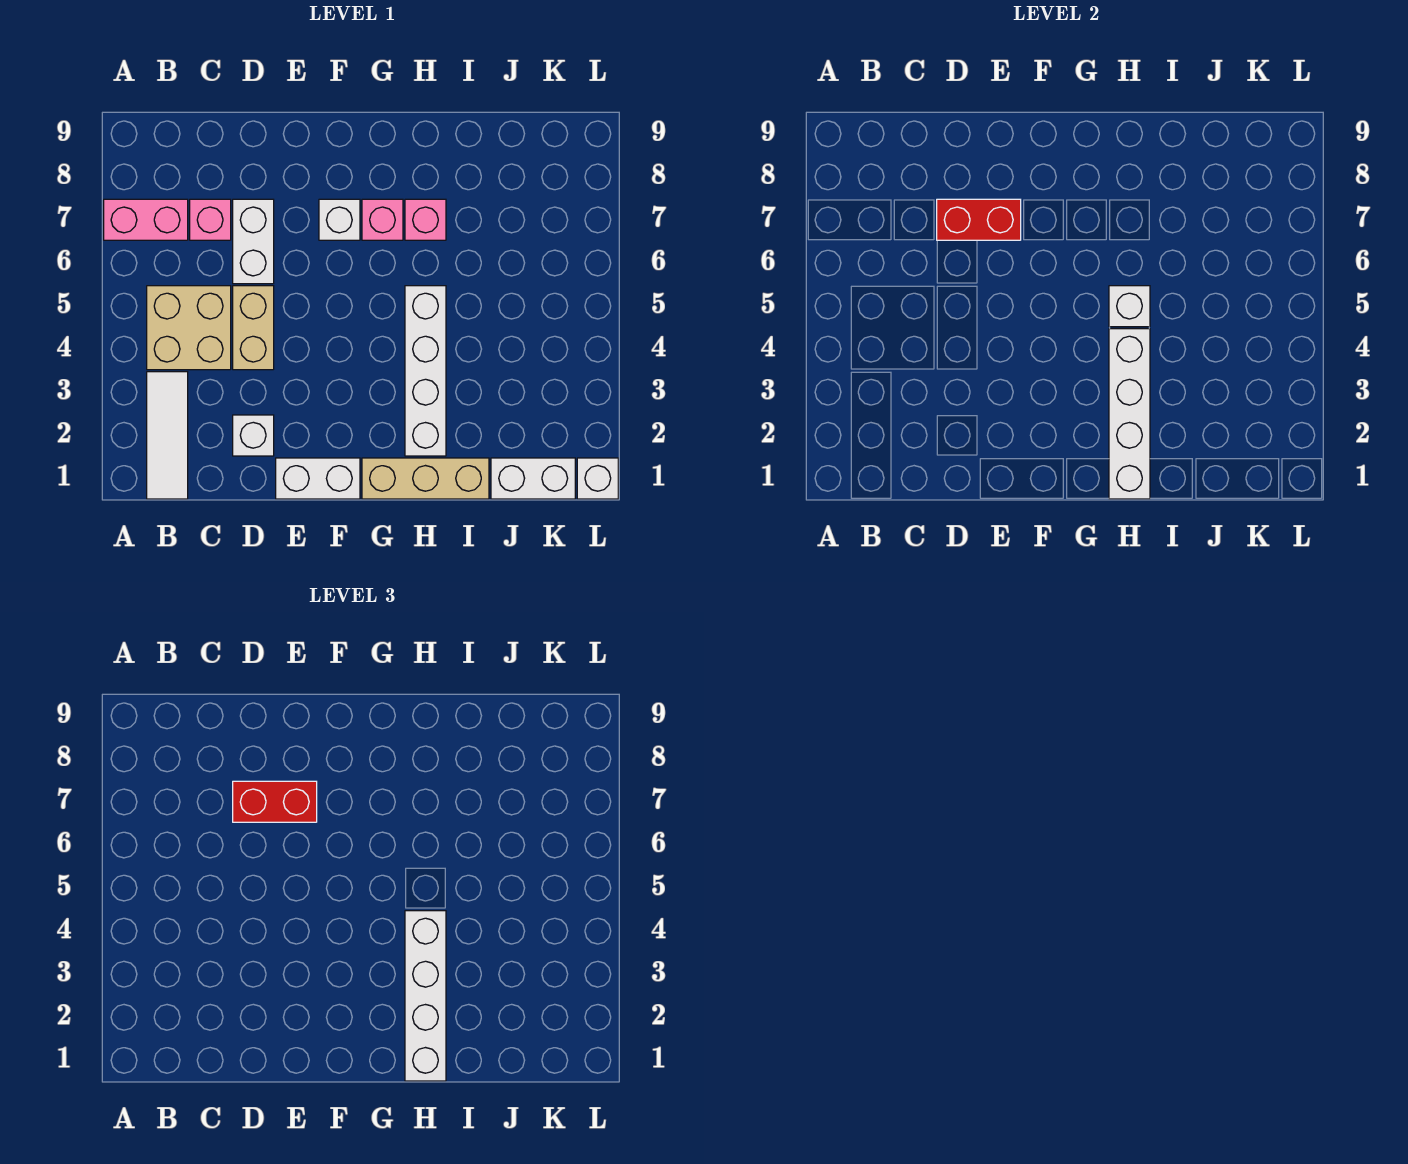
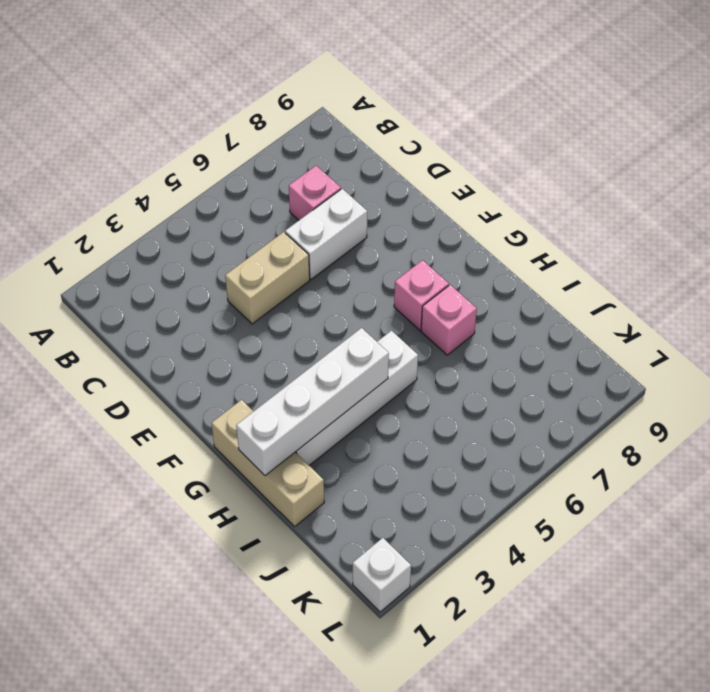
none -> pink brick A7:B7 level 1
none -> white tile B1:B3 level 1
none -> tan brick B4:C5 level 1

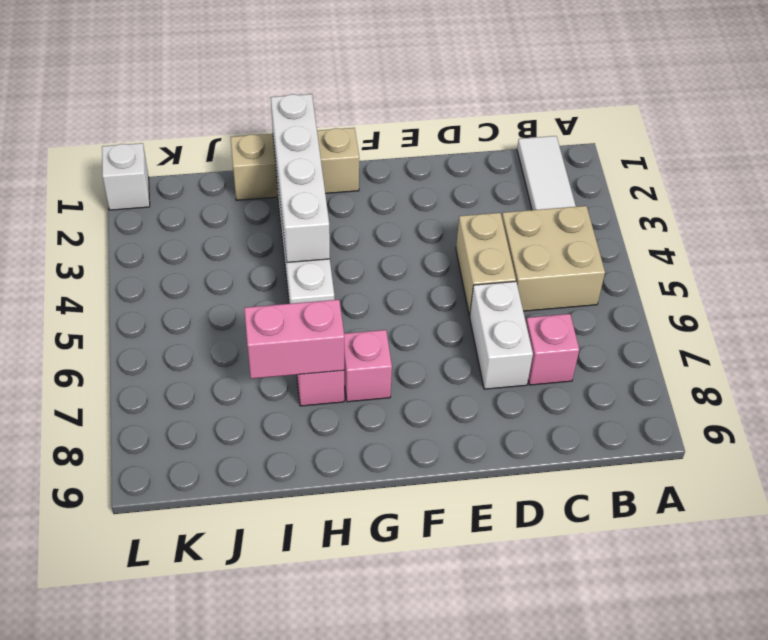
pink brick H7:I7 level 2 -> pink brick A7:B7 level 1
none -> white brick D2 level 1
none -> white brick E1:F1 level 1
none -> white brick F7 level 1

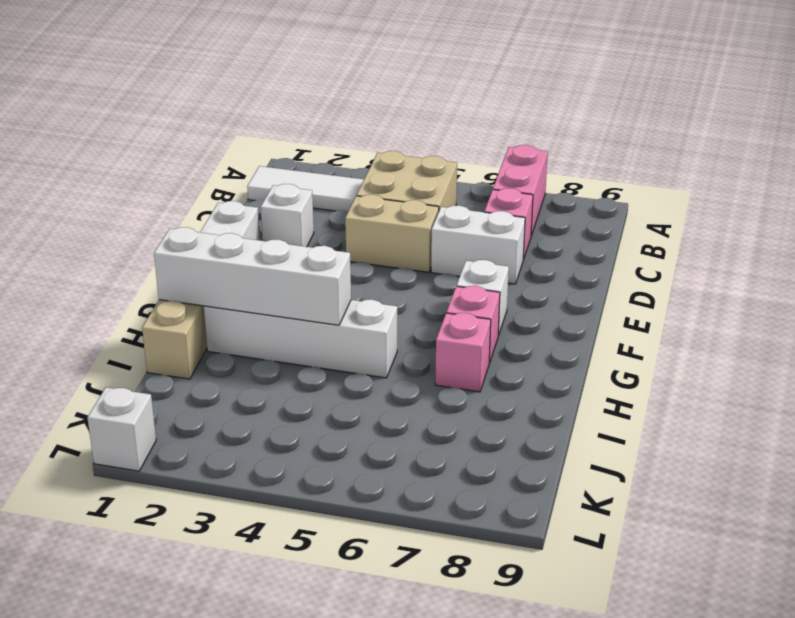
none -> white brick J1:K1 level 1
none -> red brick D7:E7 level 2
none -> white brick H5 level 2

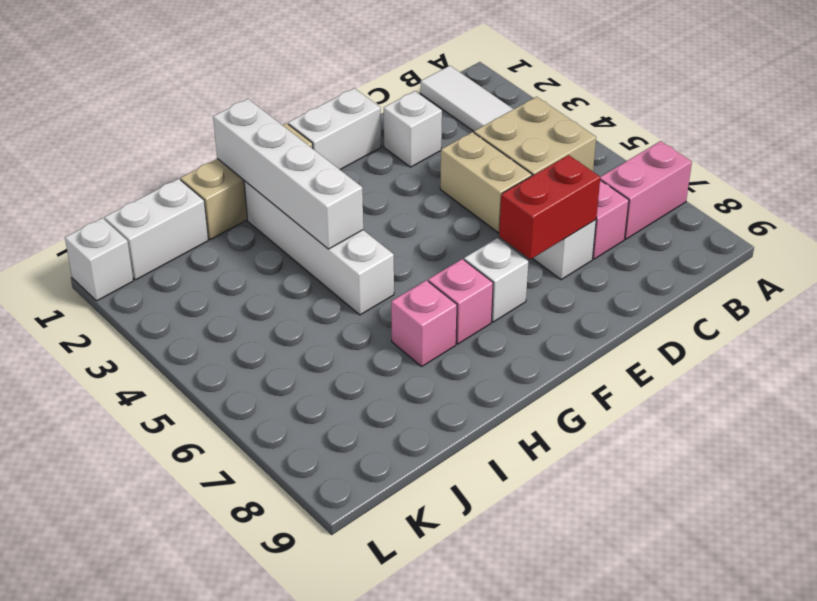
none -> white brick H5 level 2
none -> red brick D7:E7 level 3
none -> white brick H1:H4 level 3

